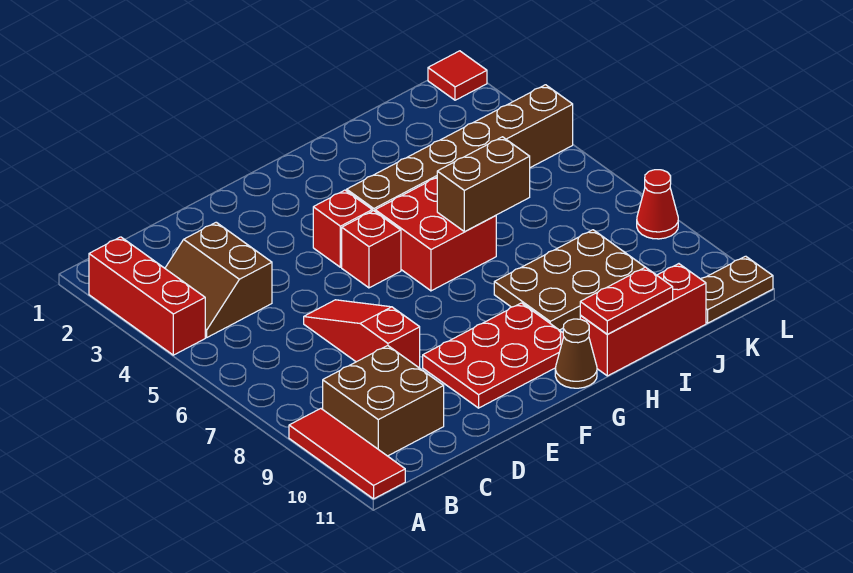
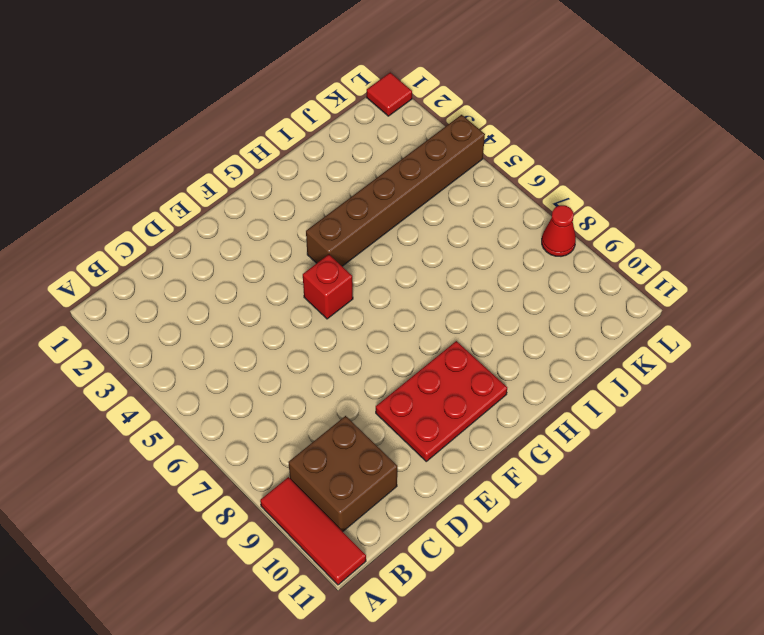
none -> red brick A2:A4 level 1
none -> brown slope B3:C4 level 1 top C
none -> red slope D6:D8 level 1 top 8

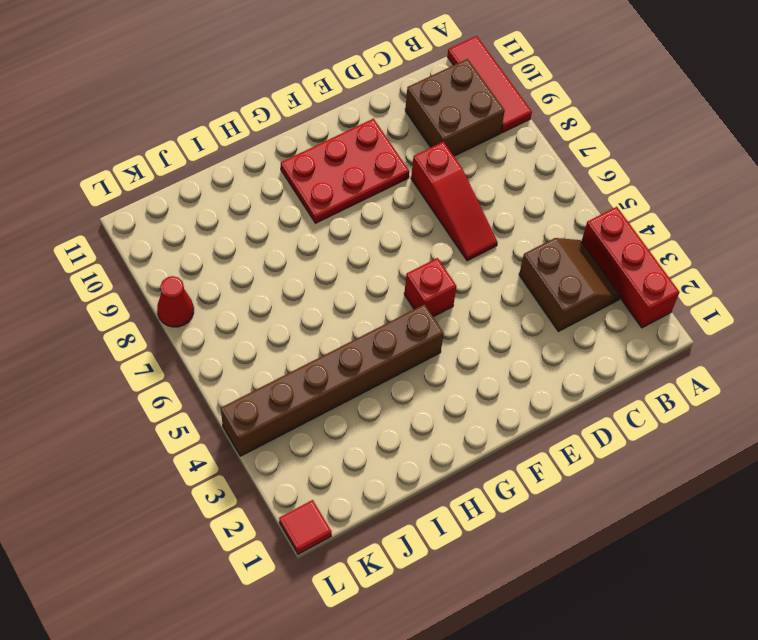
none -> red brick F4 level 1
none -> red brick G5:H6 level 1
none -> brown cone G11 level 1

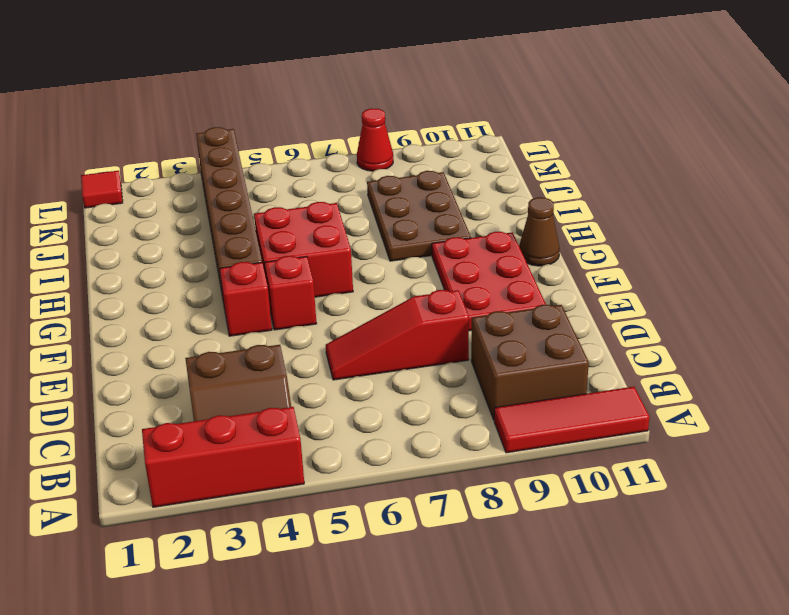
none -> red brick H11:J11 level 1
none -> brown plate K11:L11 level 1
none -> brown brick H6:I6 level 2

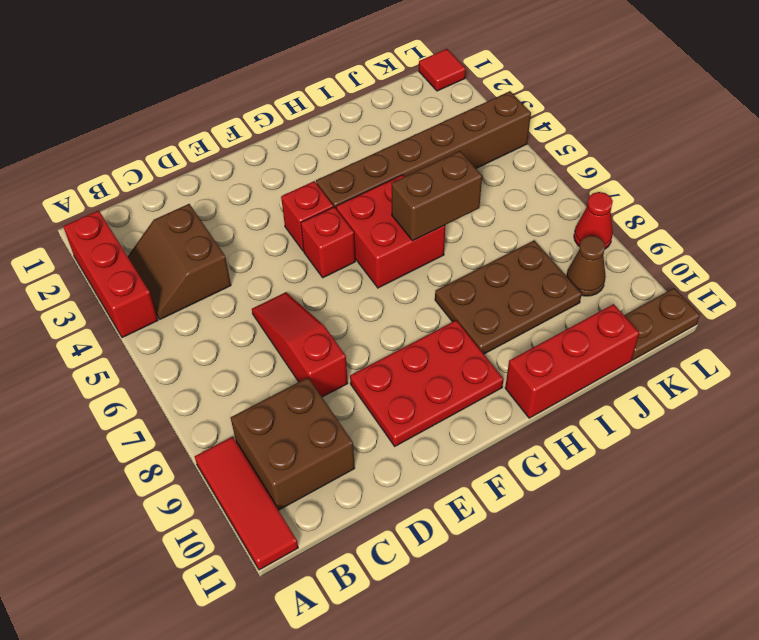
brown cone K9 level 1 -> brown cone G11 level 1
none -> red plate H11:I11 level 2

